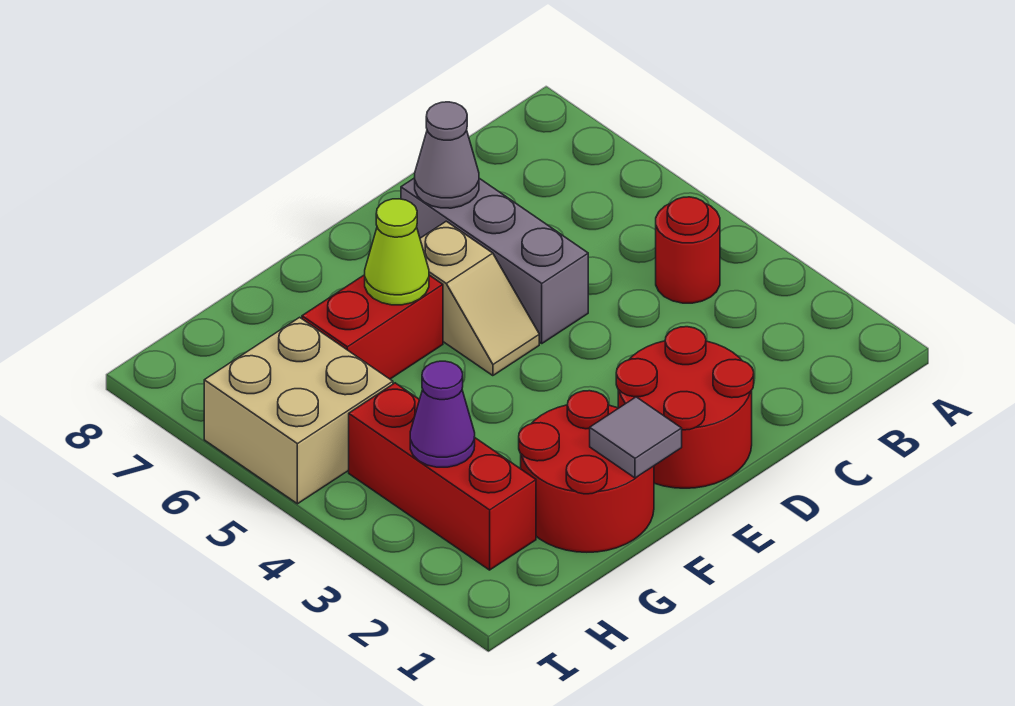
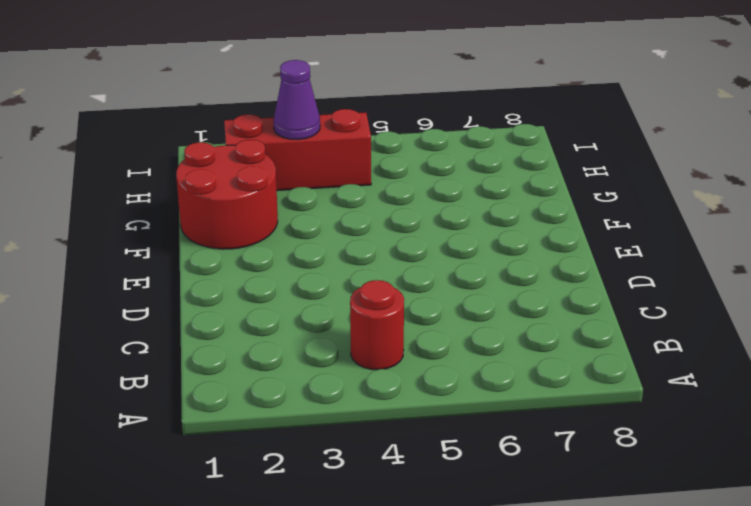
none -> red round brick D1:E2 level 1
none -> grey brick D5:D7 level 1
none -> tan slope E5:E6 level 1 top 6

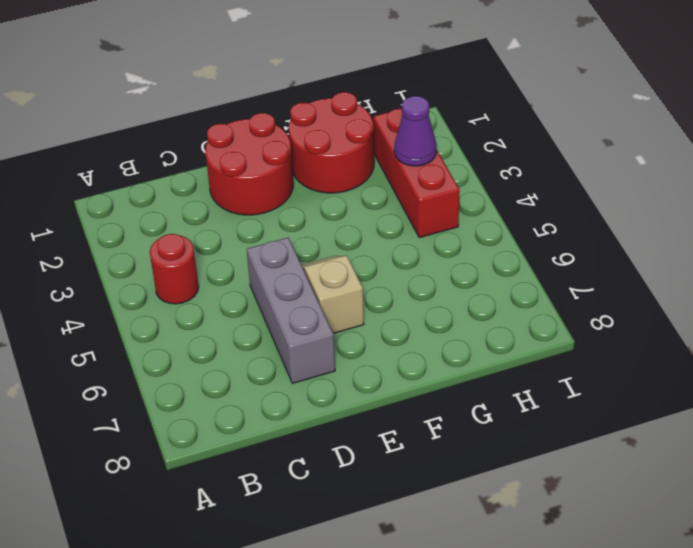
none -> red brick F6:G6 level 1
none -> tan brick H5:I6 level 1
none -> grey cone D7 level 2

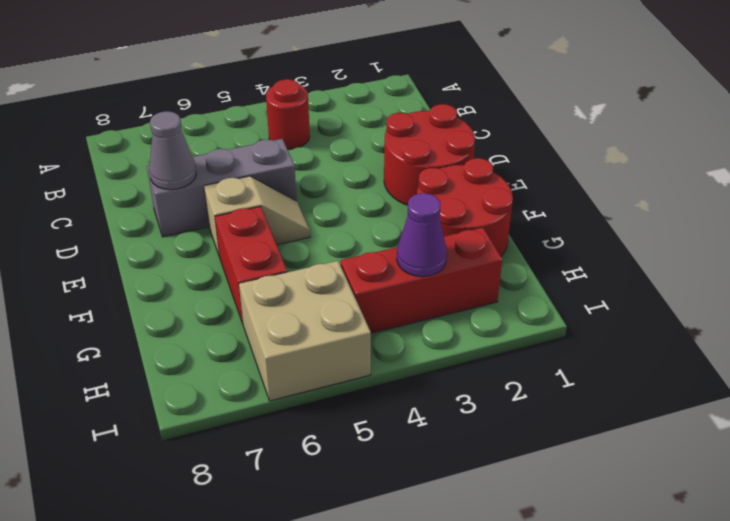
none -> grey tile F1 level 2
none -> lime cone F6 level 2

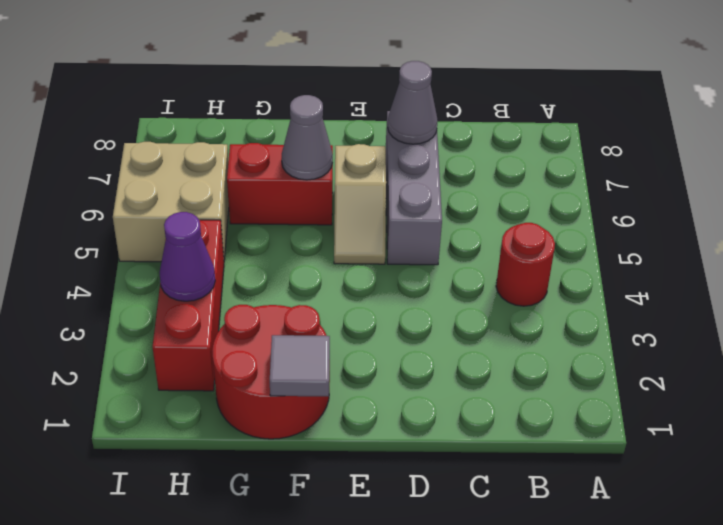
grey cone F6 level 2 -> lime cone F6 level 2
none -> red round brick D1:E2 level 1

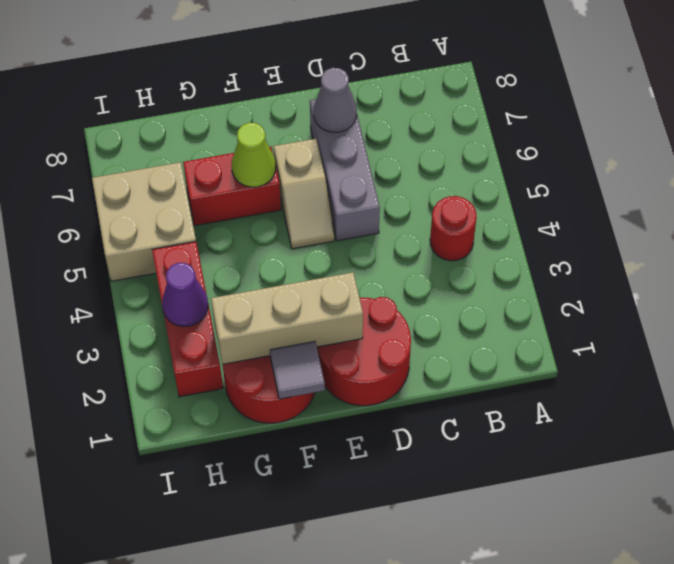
tan brick E2:G2 level 2 -> none

